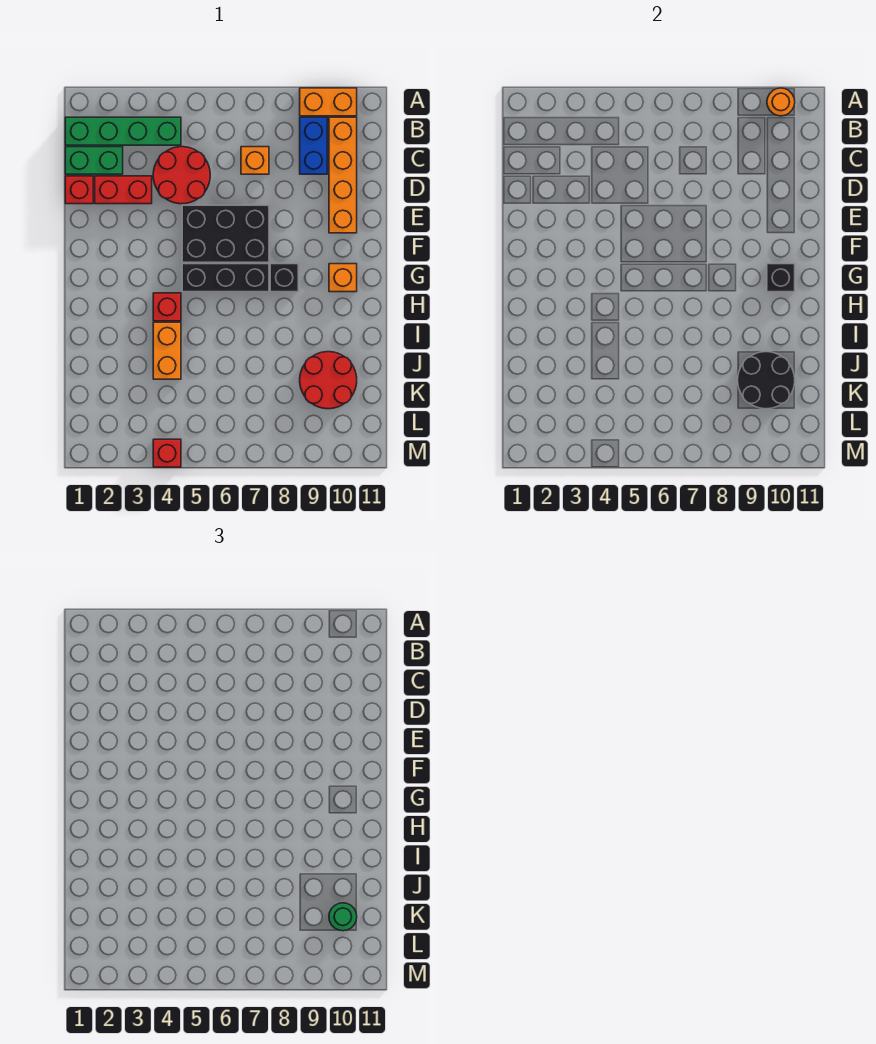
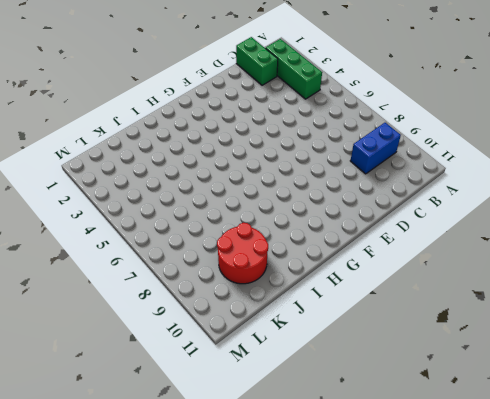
green brick B2:B4 level 1 -> green brick B1:B4 level 1
none -> orange brick A9:A10 level 1
none -> orange brick B10:E10 level 1
none -> red round brick C4:D5 level 1

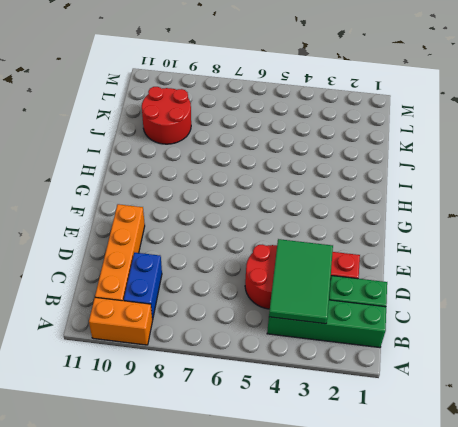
green tile B3:D4 level 2 -> none
none -> orange brick C7 level 1
none -> red brick D1 level 1
none -> black brick E5:F7 level 1

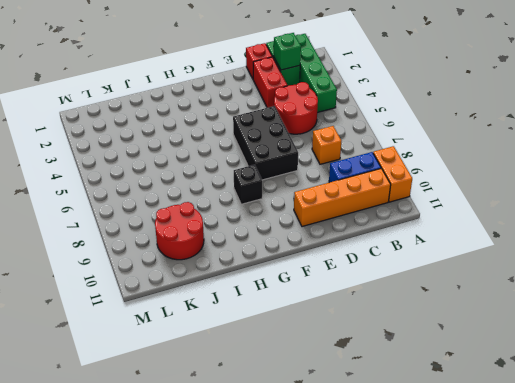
green brick C2 level 2 -> none
none -> black brick G5:G7 level 1
none -> orange brick G10 level 1
none -> red brick H4 level 1

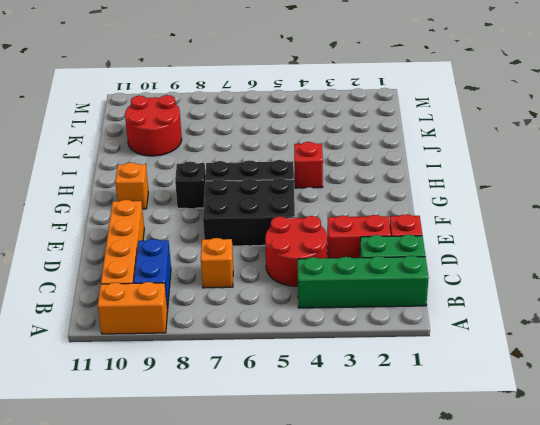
none -> orange brick I4:J4 level 1
none -> red brick M4 level 1
none -> orange round brick A10 level 2

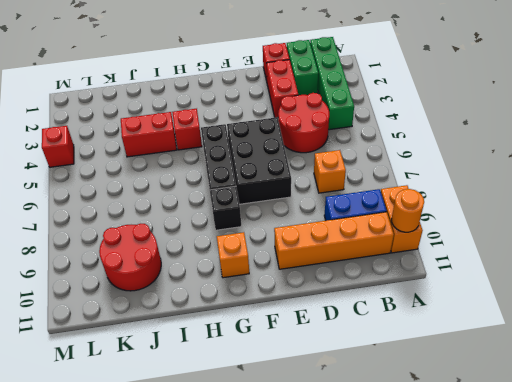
red brick I4:J4 level 1 -> orange brick I4:J4 level 1
none -> black brick G10 level 2
none -> black round brick J9:K10 level 2
none -> green round brick K10 level 3

